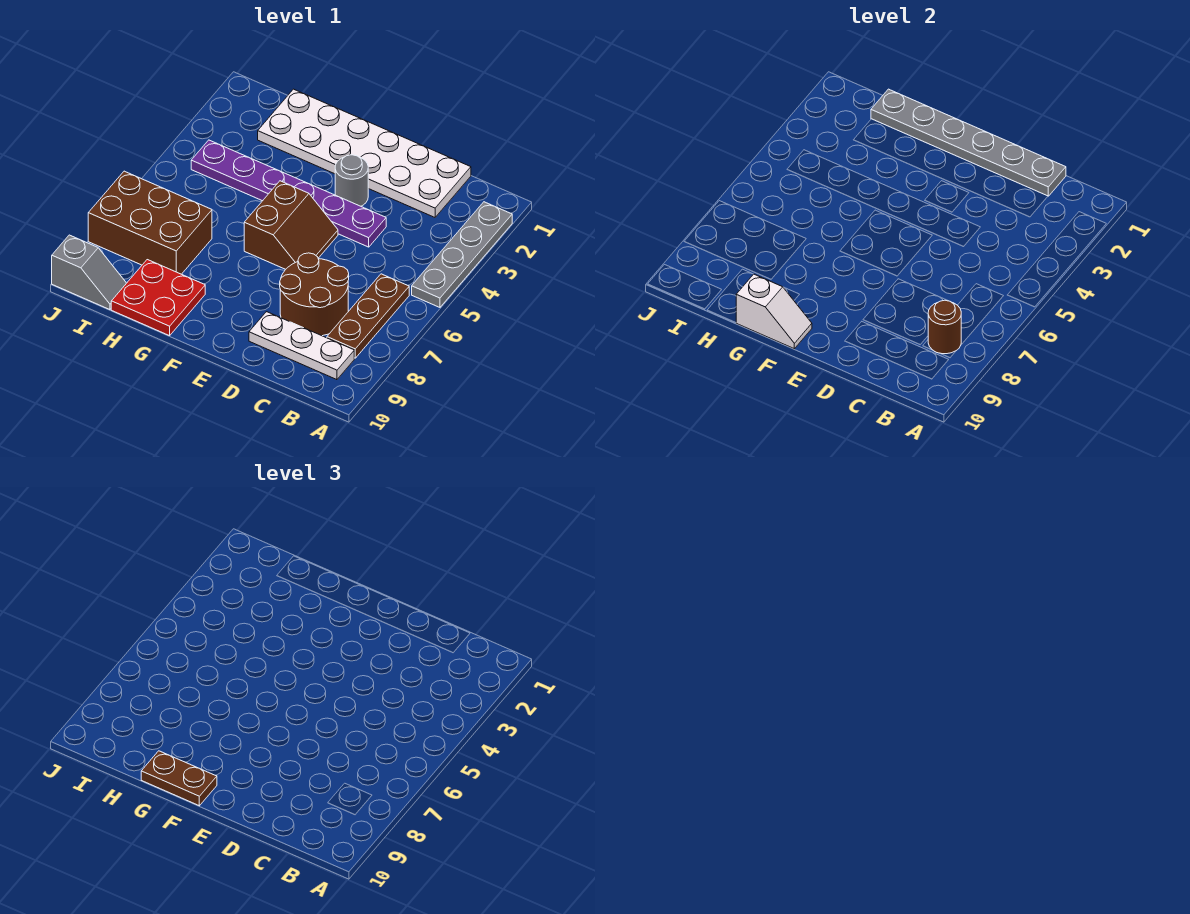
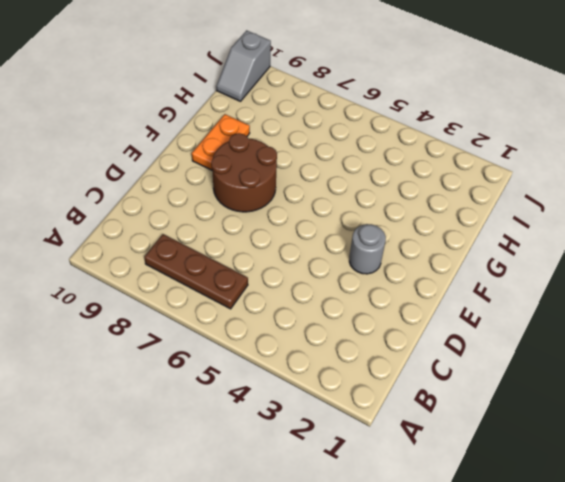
brown round brick E7:F8 level 1 -> brown round brick C7:D8 level 1
orange plate F9:G9 level 1 -> red plate G9:H10 level 1
none -> grey plate A2:A5 level 1
none -> white plate B9:D9 level 1
none -> white plate C1:H2 level 1

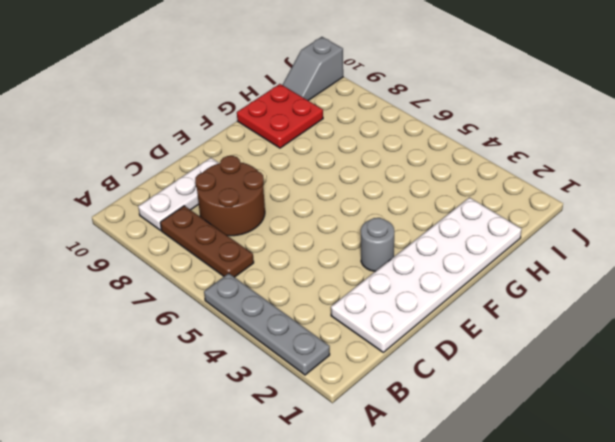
none -> purple plate D4:I4 level 1
none -> brown slope E5:F6 level 1 top F
none -> brown brick H7:J8 level 1

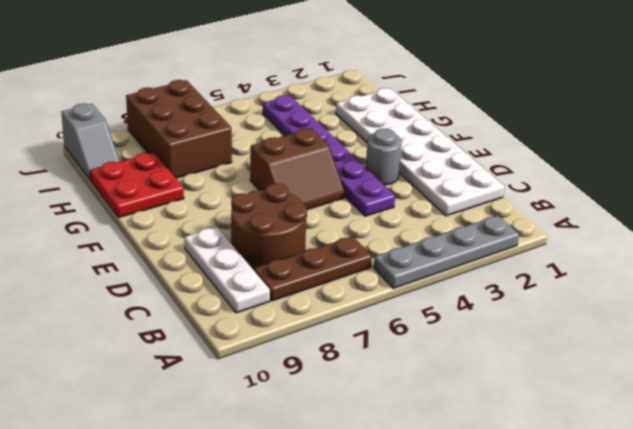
none -> brown round brick B8 level 2
none -> grey plate C1:H1 level 2
none -> white slope F10:G10 level 2 top G

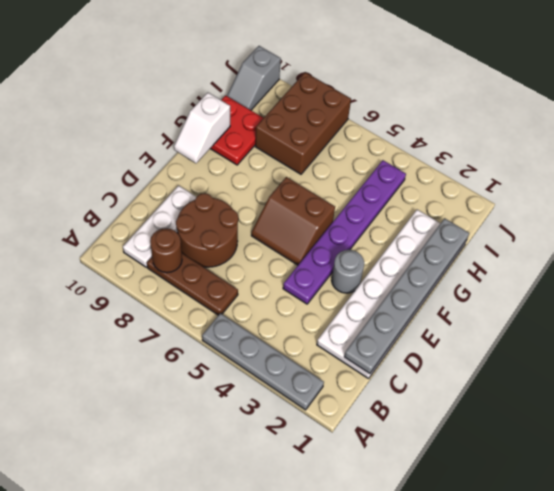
none -> brown plate F10:G10 level 3

